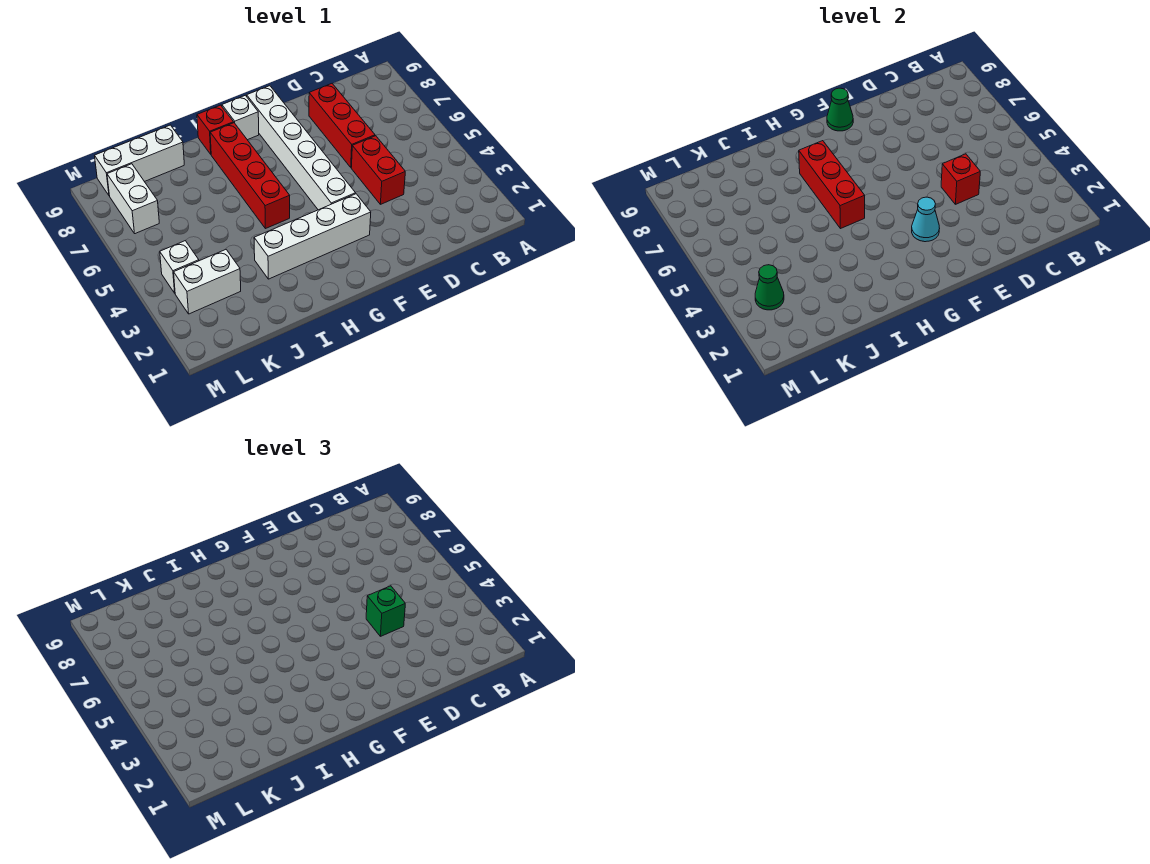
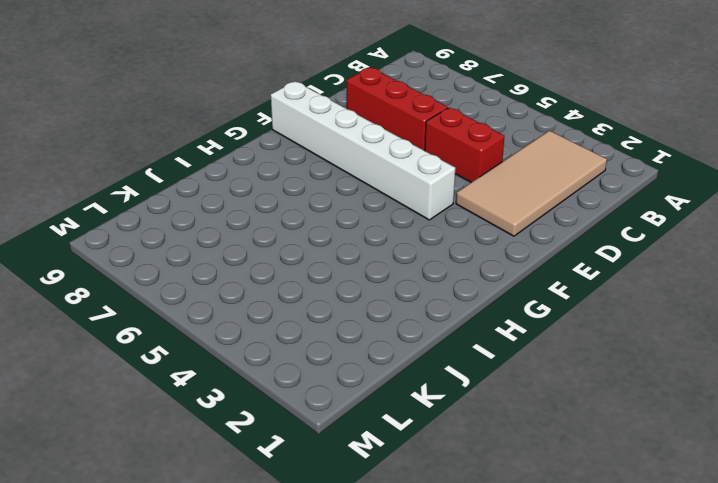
tan tile B2:E3 level 1 -> none
none -> white brick F3:I3 level 1
none -> white brick G9 level 1
none -> red brick H5:H8 level 1

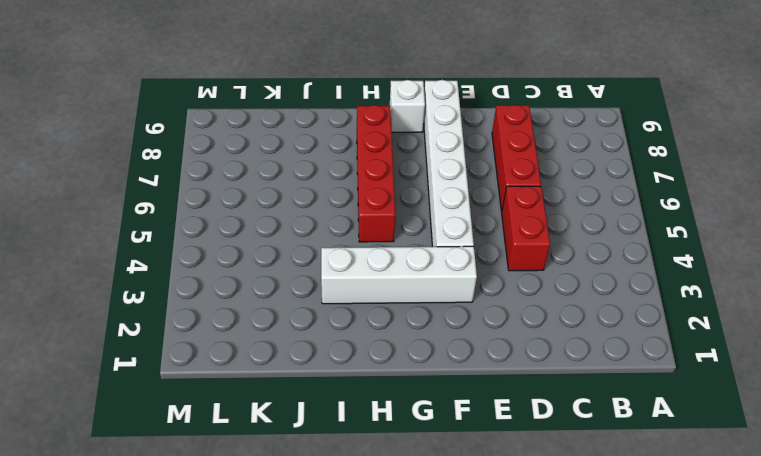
none -> red brick H9 level 1
none -> white brick J9:L9 level 1
none -> white brick K3:L3 level 1

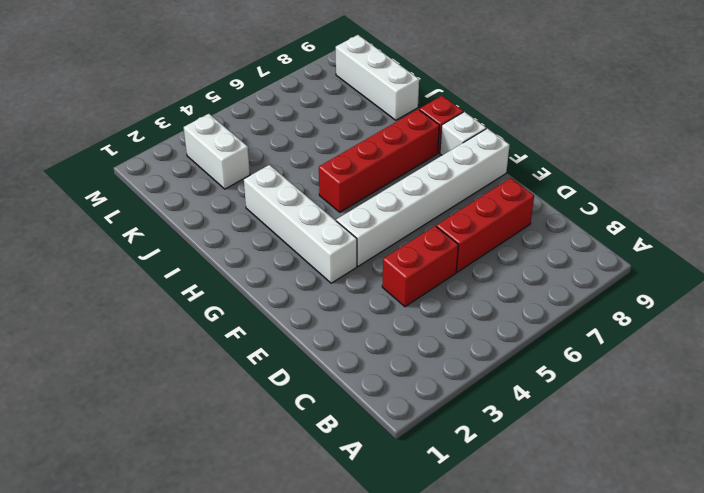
none -> white brick L4 level 1
none -> white brick L7:L8 level 1
none -> red brick D4 level 2

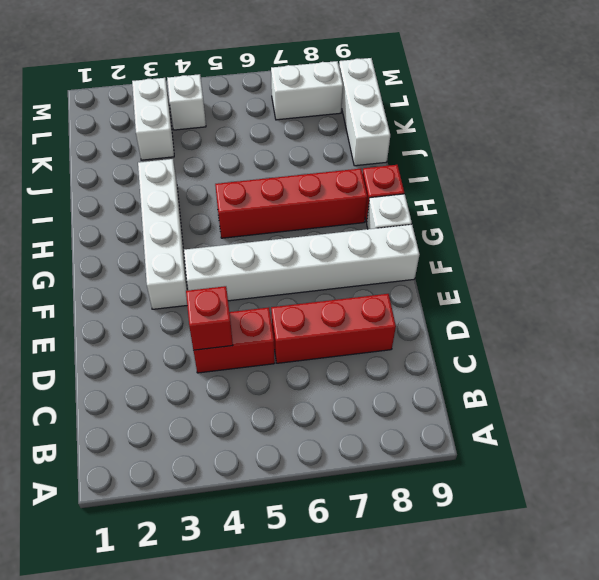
none -> cyan cone F3 level 2
none -> green cone F9 level 2
none -> red brick H5:H7 level 2

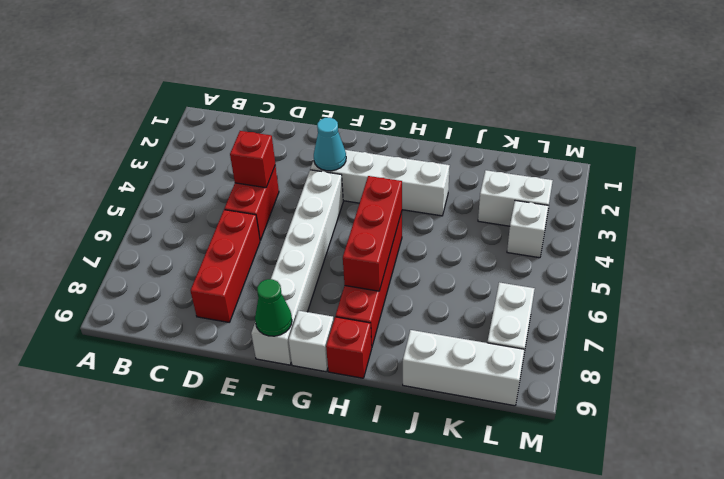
none -> green cone L3 level 2
none -> green brick D4 level 3

